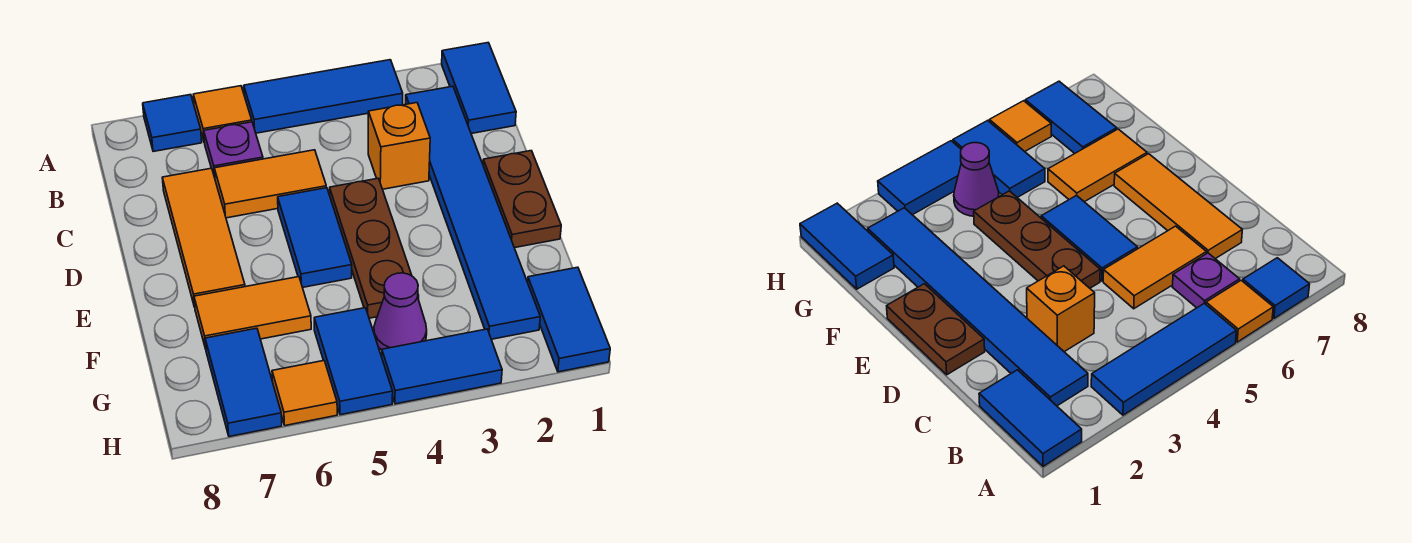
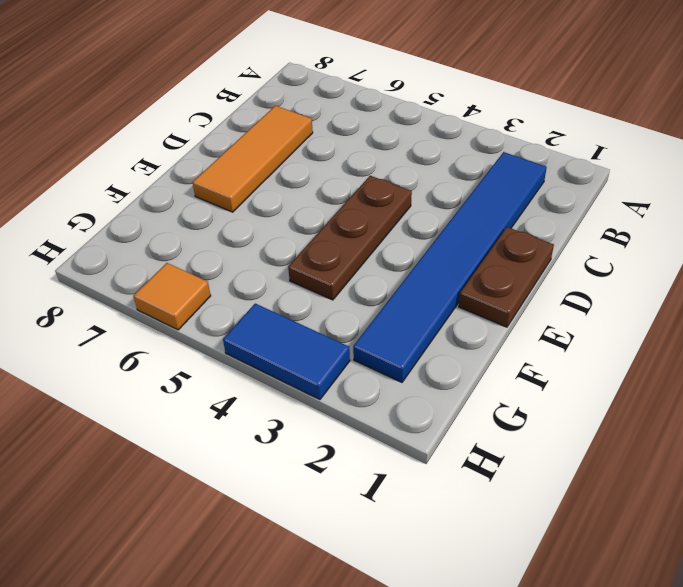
none -> blue tile A1:B1 level 1
none -> blue tile A3:A5 level 1
none -> orange tile A6 level 1

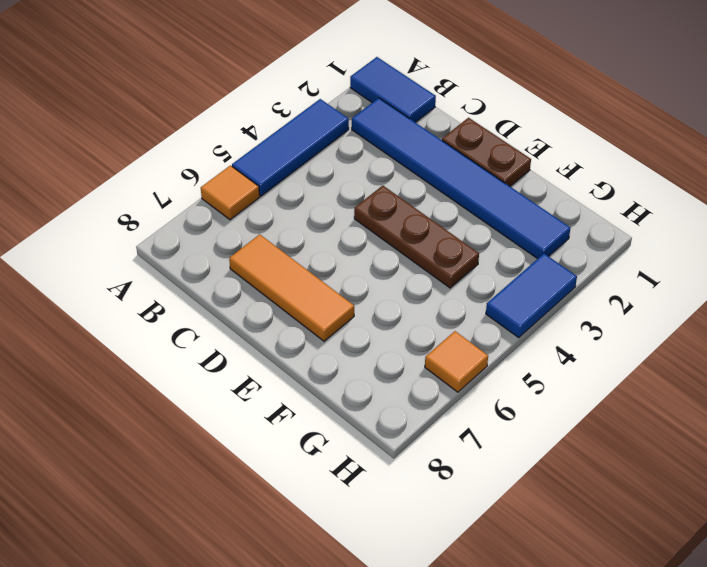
none -> blue tile A7 level 1
none -> purple plate B6 level 1
none -> orange brick C3 level 1

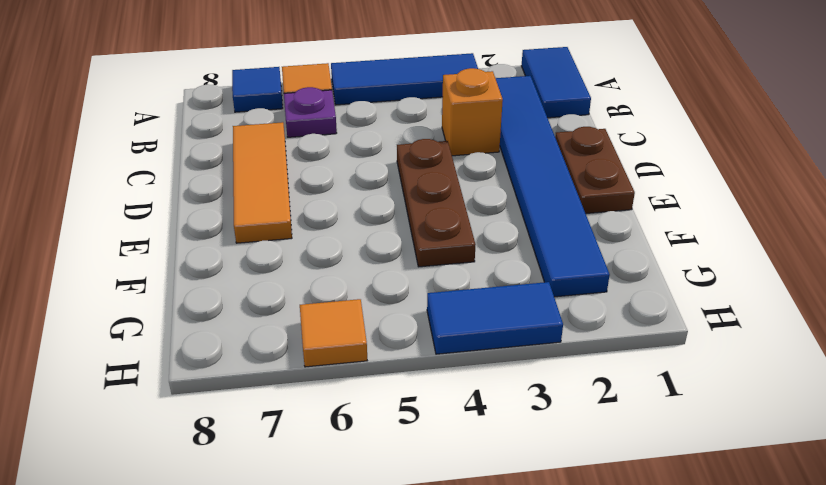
none -> orange tile C5:C6 level 1
none -> blue tile D5:E5 level 1
none -> orange tile F6:F7 level 1

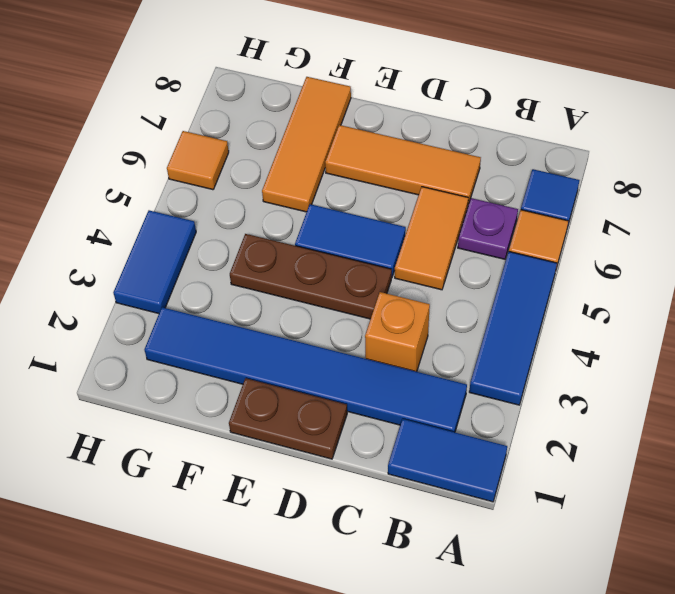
orange tile F6:F8 level 1 -> orange tile F6:F7 level 1
none -> blue tile G1:H1 level 1
none -> purple cone G4 level 1
none -> blue tile G5:H5 level 1

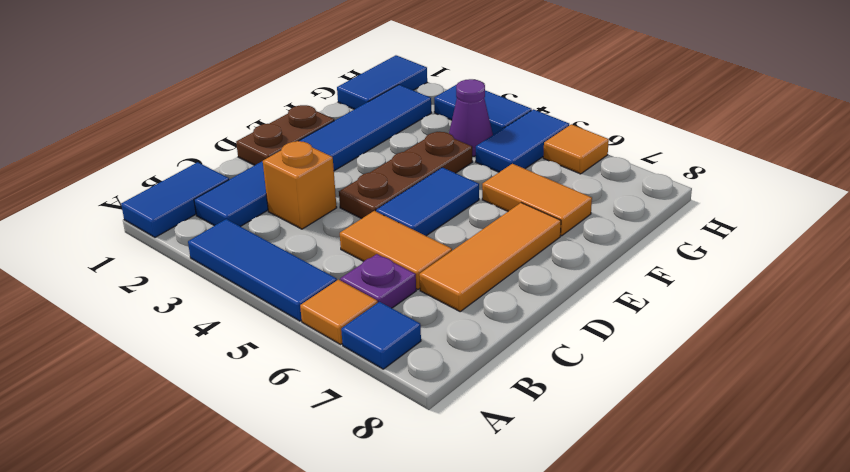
none -> blue tile G7:H7 level 1

